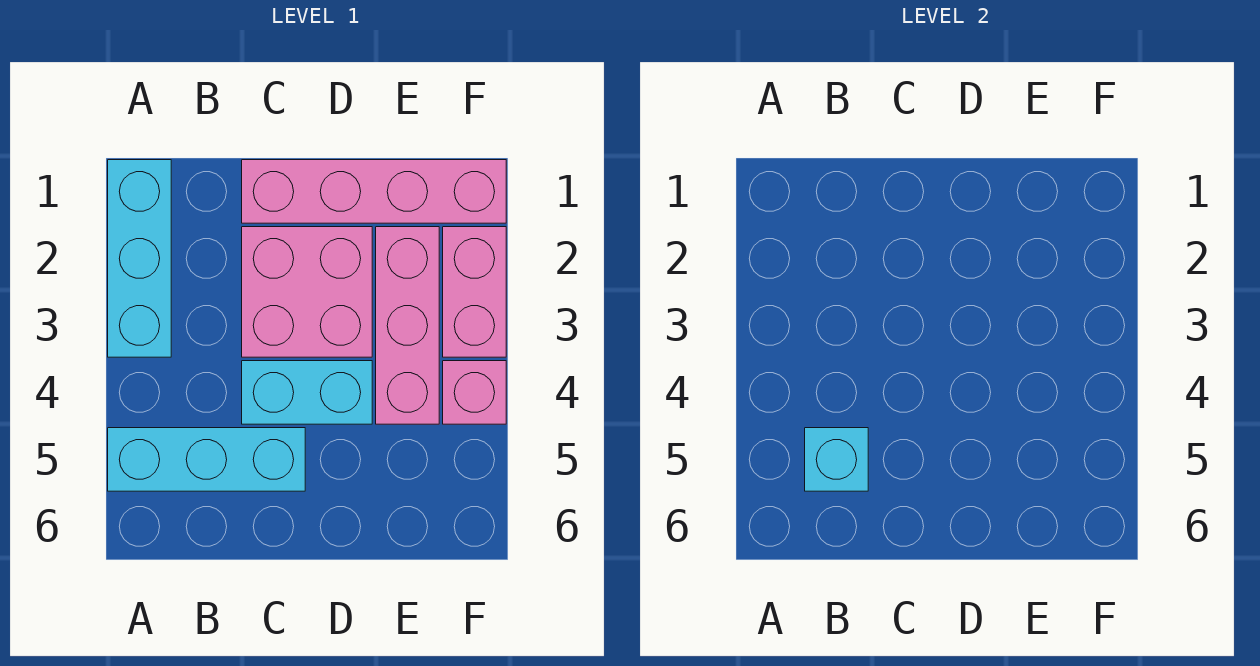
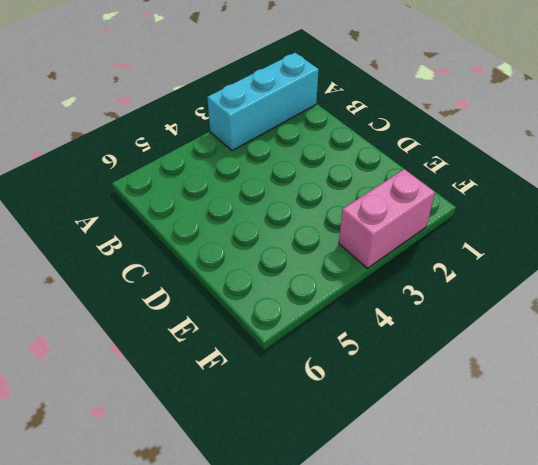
none -> cyan brick A5:C5 level 1
none -> pink brick C1:F1 level 1

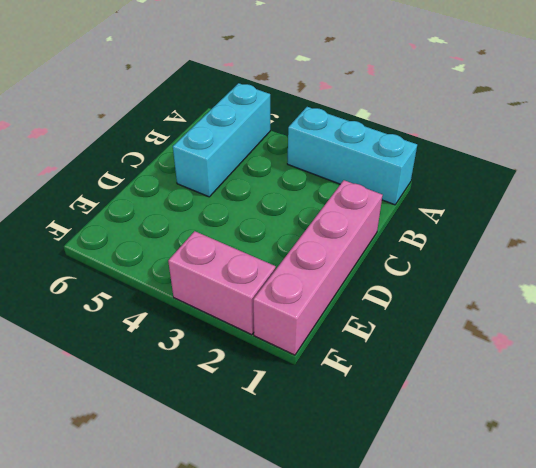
none -> pink brick C2:D3 level 1
none -> cyan brick C4:D4 level 1

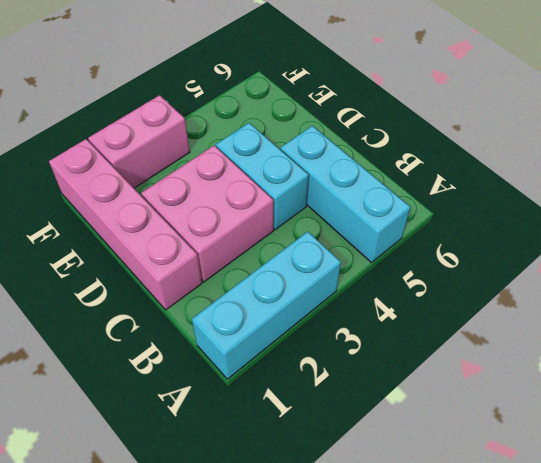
none -> pink brick E2:E4 level 1
none -> pink brick F4 level 1

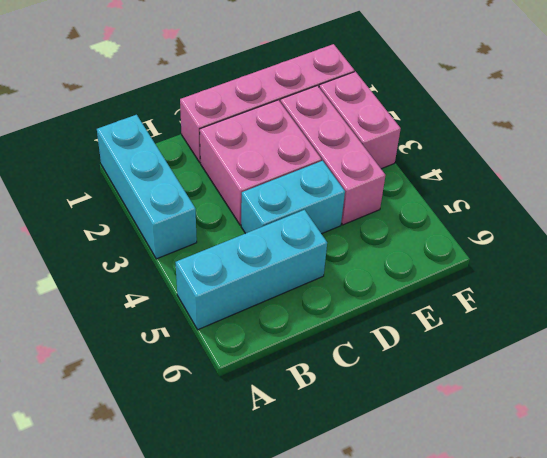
none -> pink brick F4 level 1
none -> cyan brick B5 level 2

